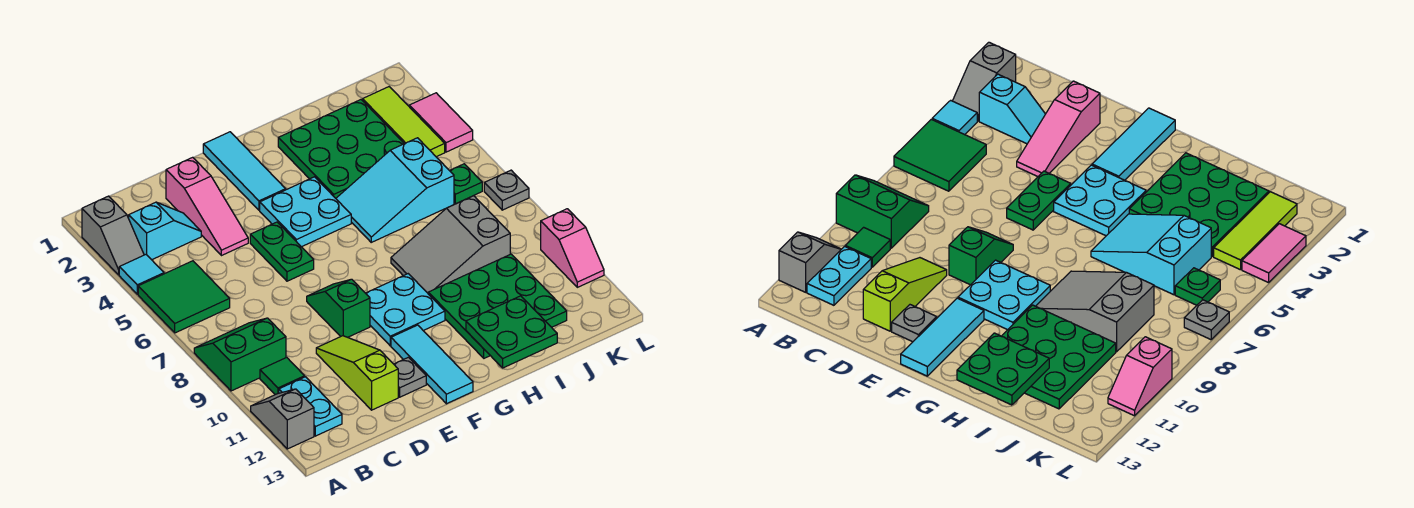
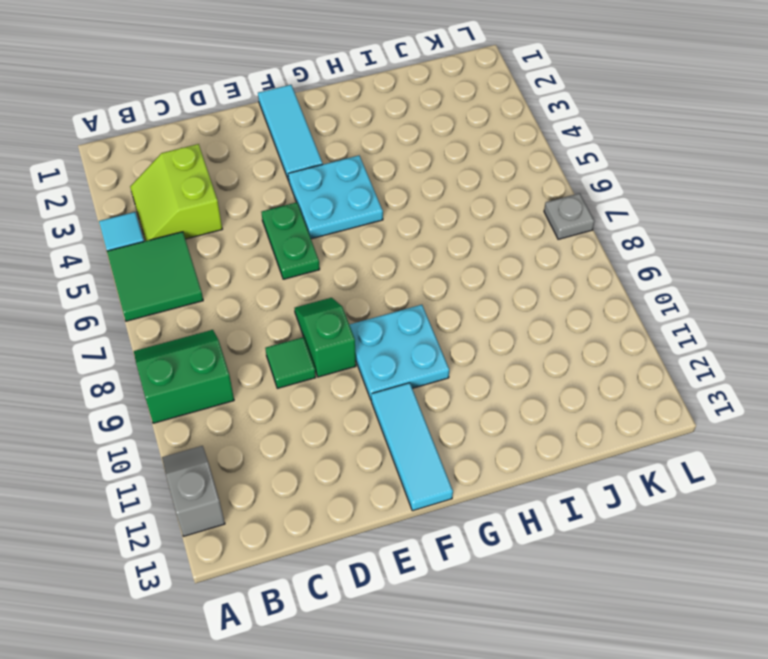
lime slope B3:C4 level 1 top C -> cyan slope B3:C3 level 1 top B
green tile D9 level 1 -> green tile B10 level 1
none -> grey slope A2:A3 level 1 top 2
none -> cyan plate B11:B12 level 1
none -> pink slope D2:D4 level 1 top 2

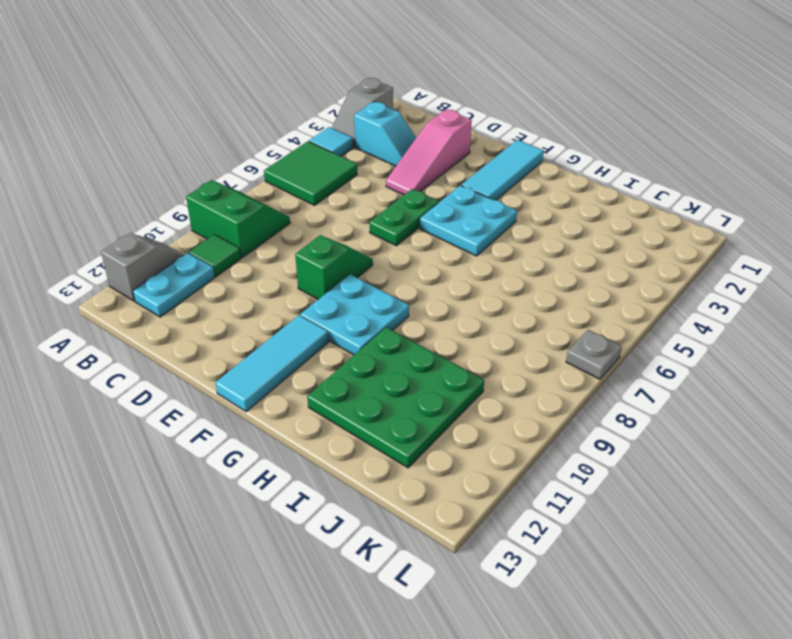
none -> lime slope D10:D12 level 1 top 12
none -> grey plate E12 level 1
none -> green plate H2:J4 level 1

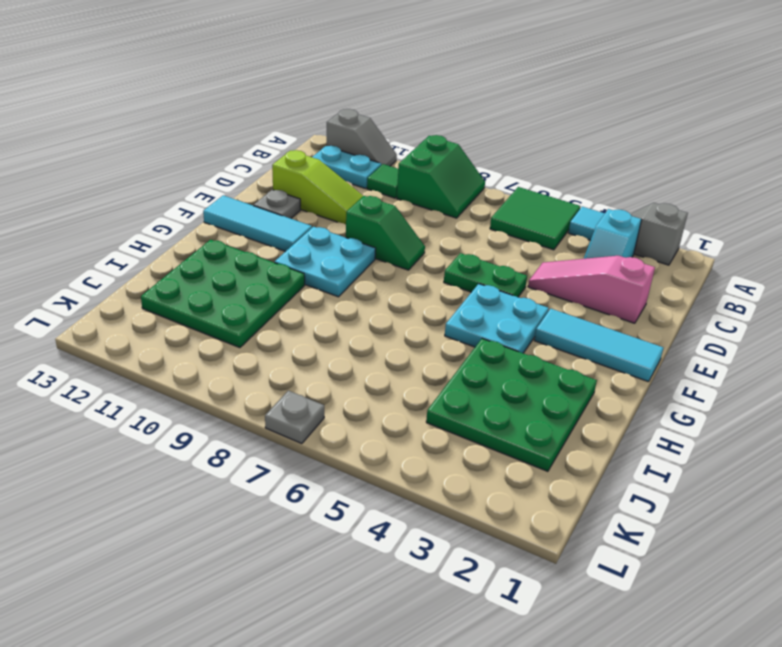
none -> cyan slope H5:J6 level 1 top J
none -> grey slope H8:J9 level 1 top J
none -> lime tile K2:K4 level 1

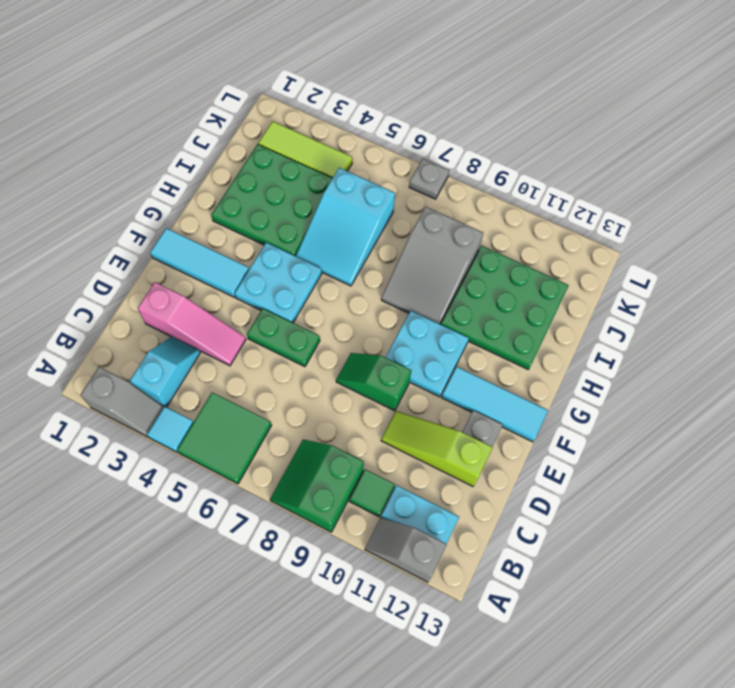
none -> green plate K6 level 1
none -> pink tile L3:L4 level 1
none -> pink slope L10:L11 level 1 top 10

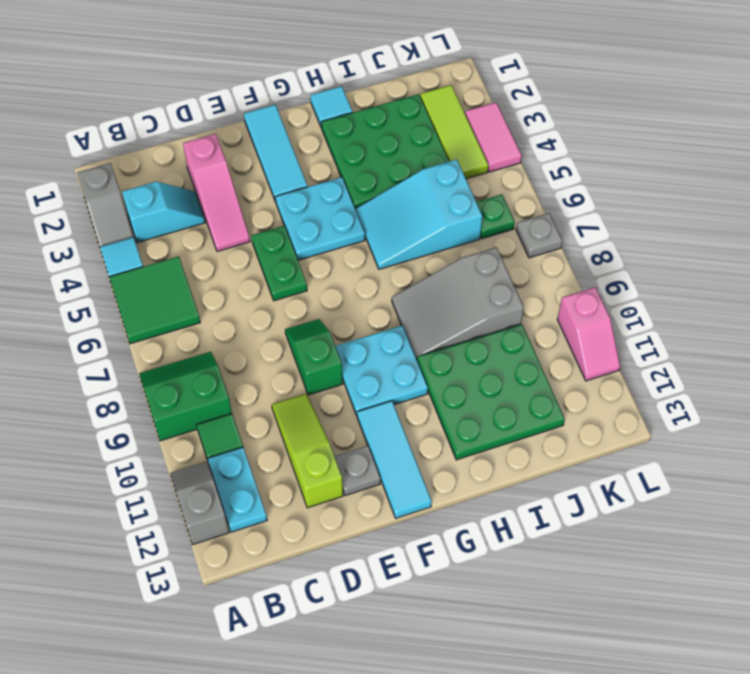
cyan tile H1 level 1 -> none
none -> green plate H12:I13 level 2

